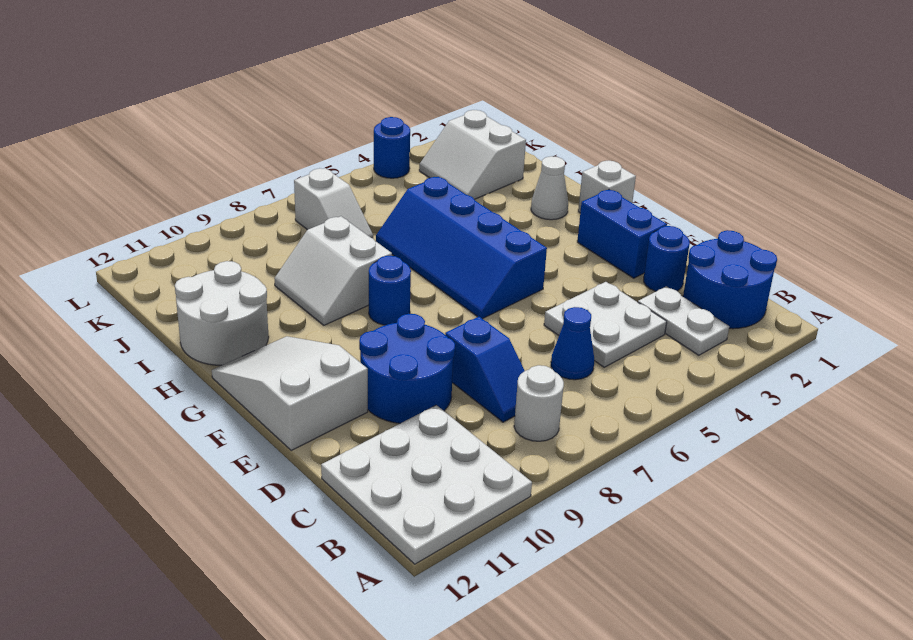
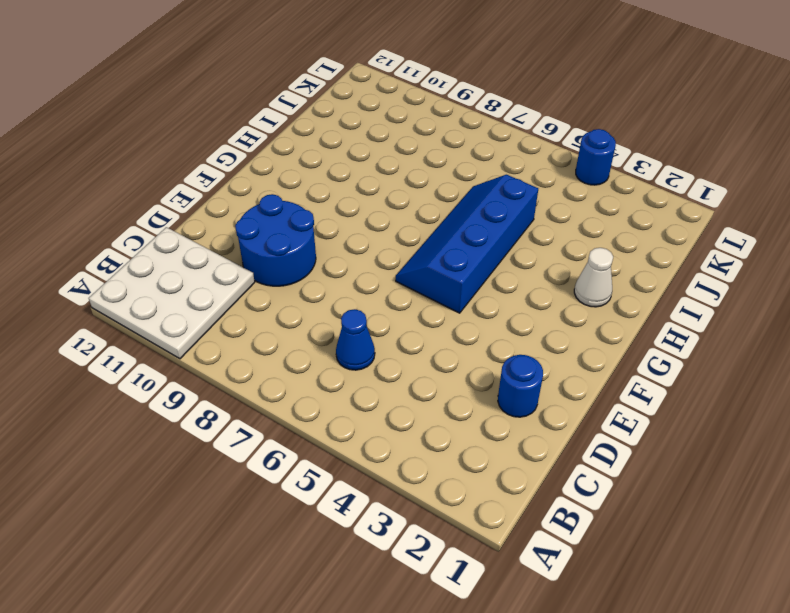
none -> blue round brick B1:C2 level 1
none -> white plate B3:C3 level 1
none -> white round brick B8 level 1

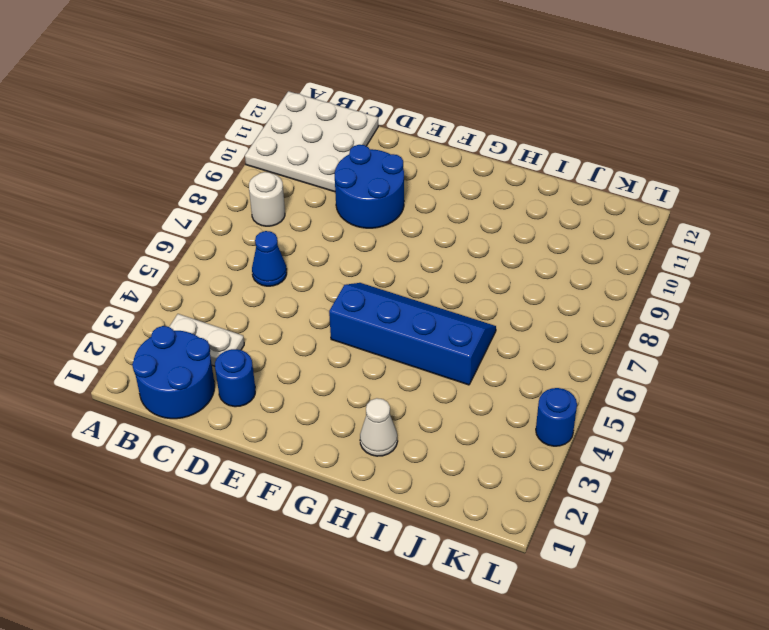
none -> white plate C4:D5 level 1
none -> blue slope C8:D8 level 1 top D
none -> blue brick E2:F2 level 1

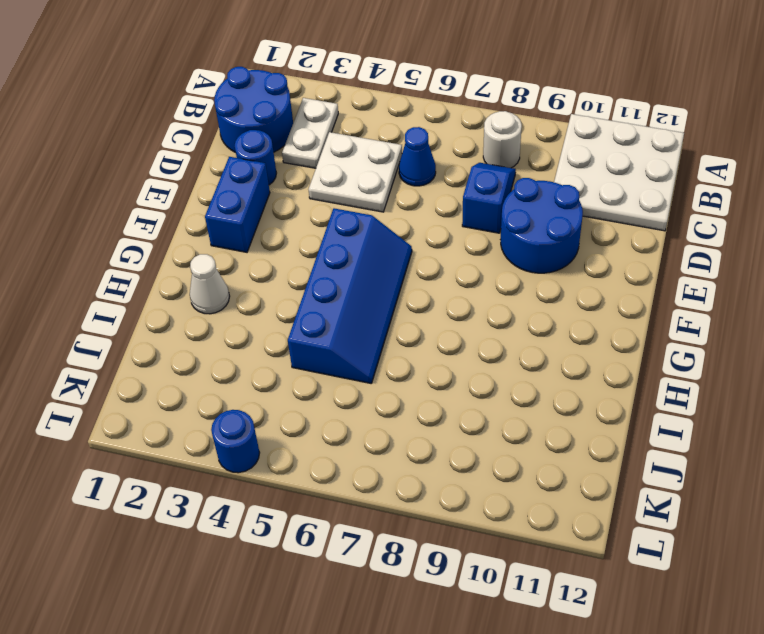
none -> white slope E11:G12 level 1 top E
none -> white brick G1 level 1
none -> blue round brick G8 level 1

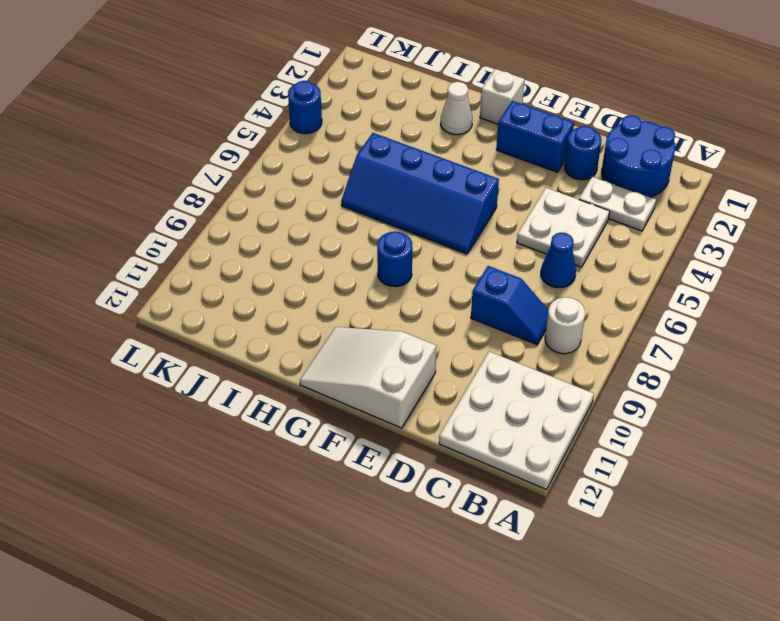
none -> blue round brick D9:E10 level 1
none -> white slope H8:I9 level 1 top 8
none -> white round brick H11:I12 level 1

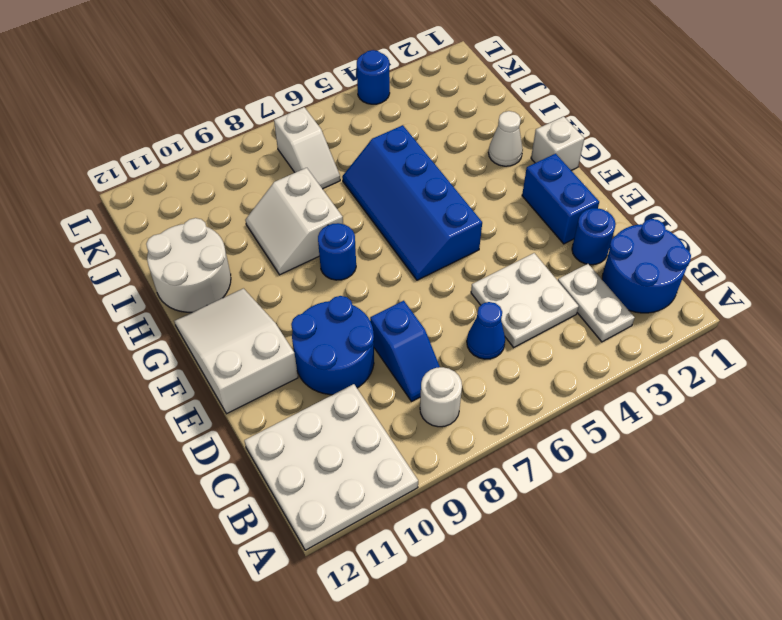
none -> white slope J2:K3 level 1 top 2

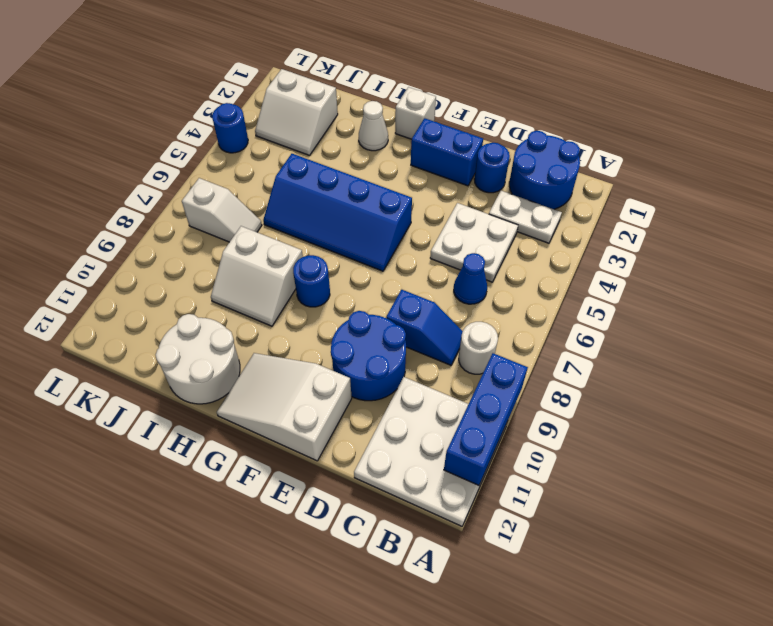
blue brick A9:A11 level 2 -> none

